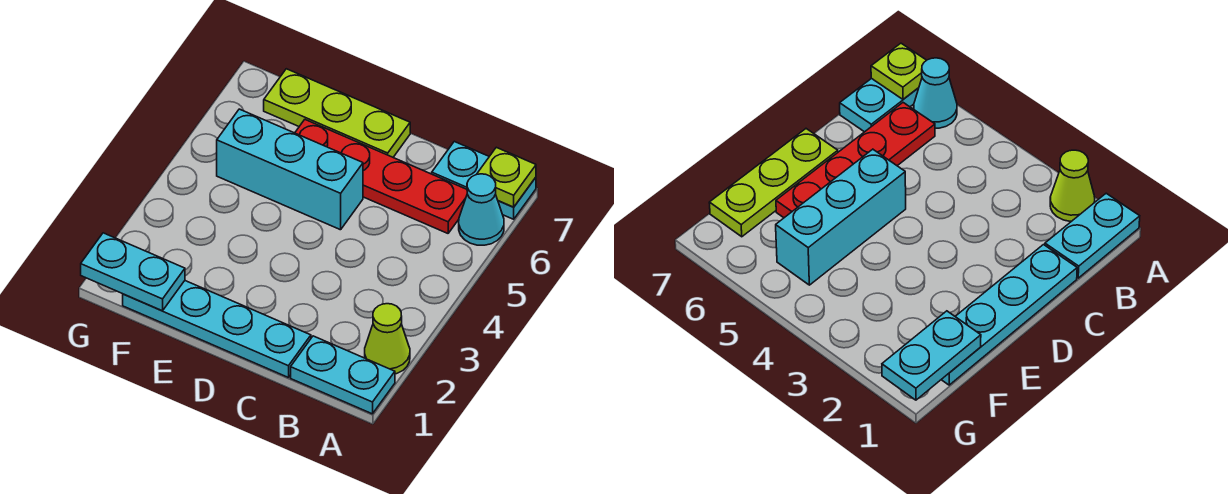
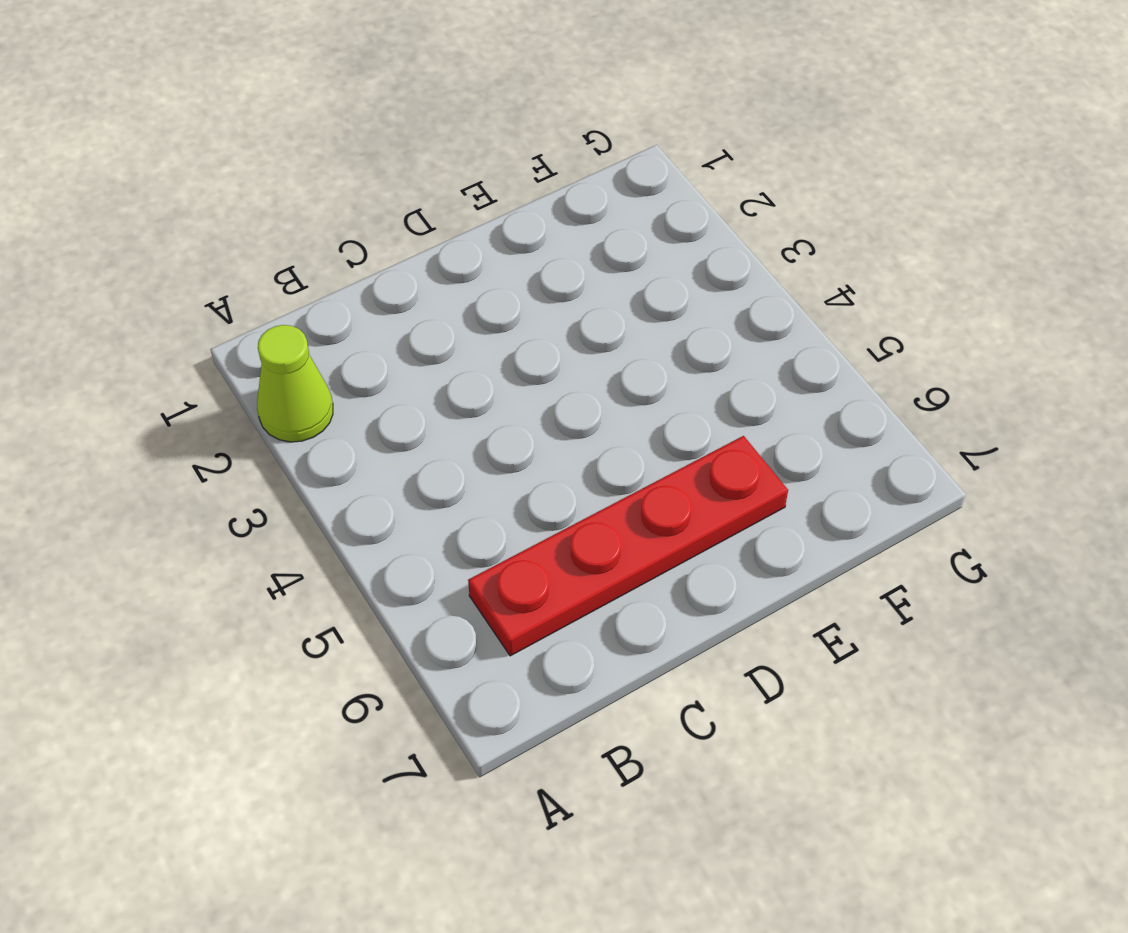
none -> cyan plate A1:B1 level 1
none -> cyan cone A6 level 1

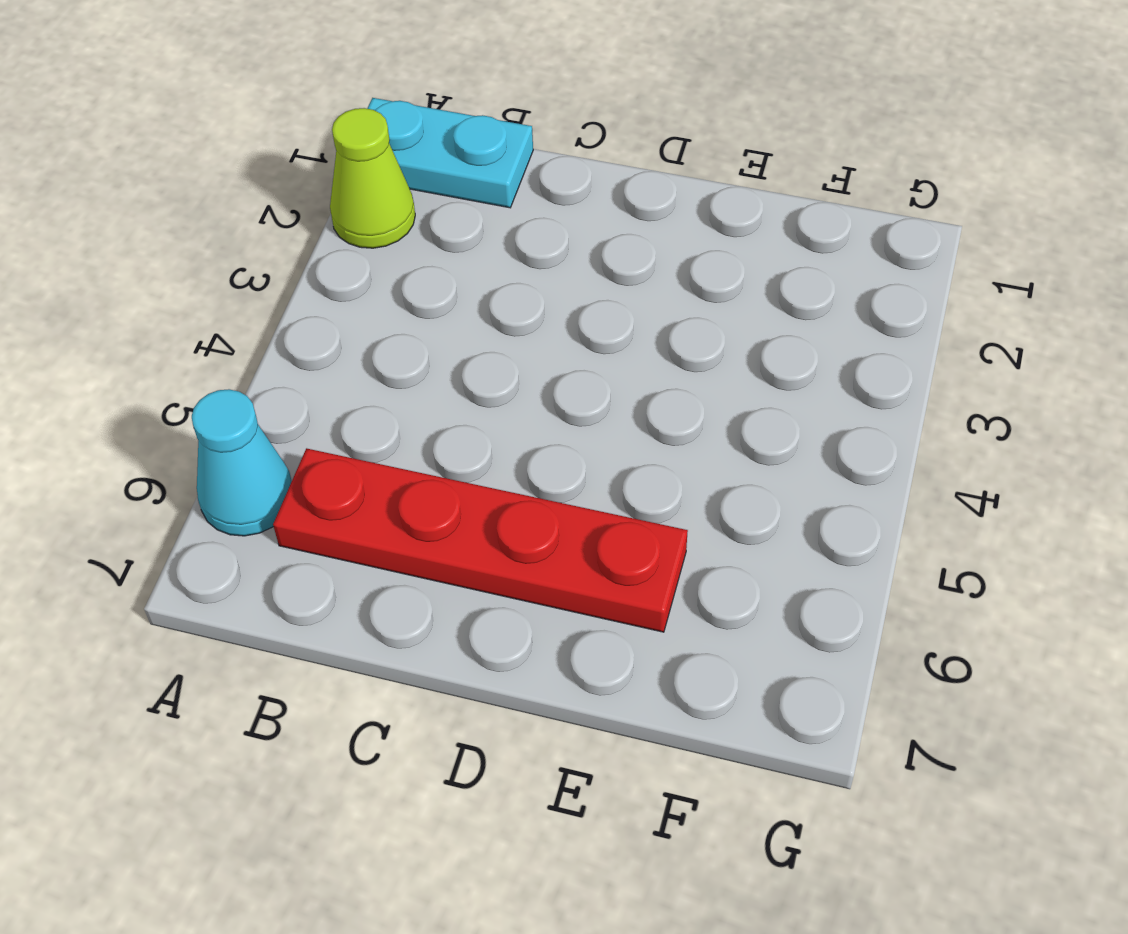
none -> cyan plate A7:B7 level 1
none -> cyan plate C1:F1 level 1

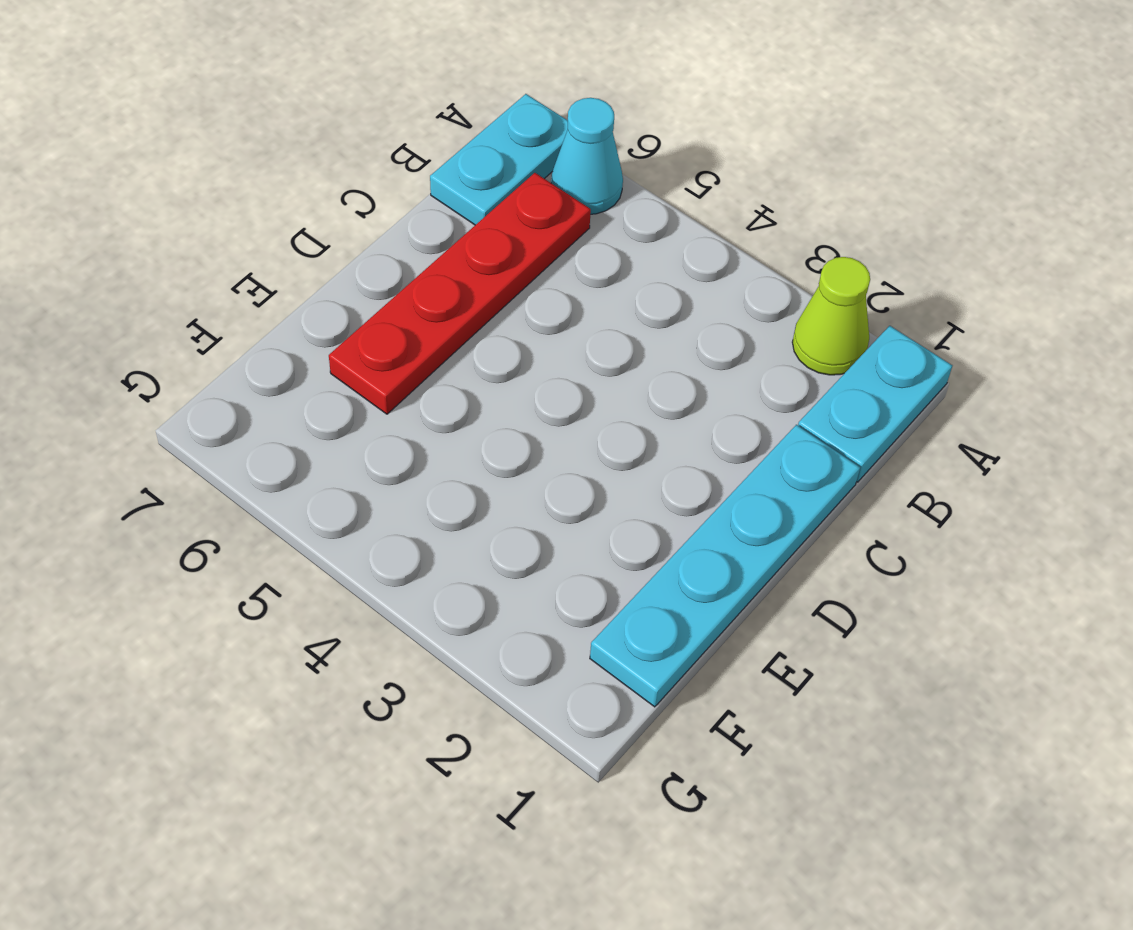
none -> cyan brick D5:F5 level 1
none -> lime plate D7:F7 level 1

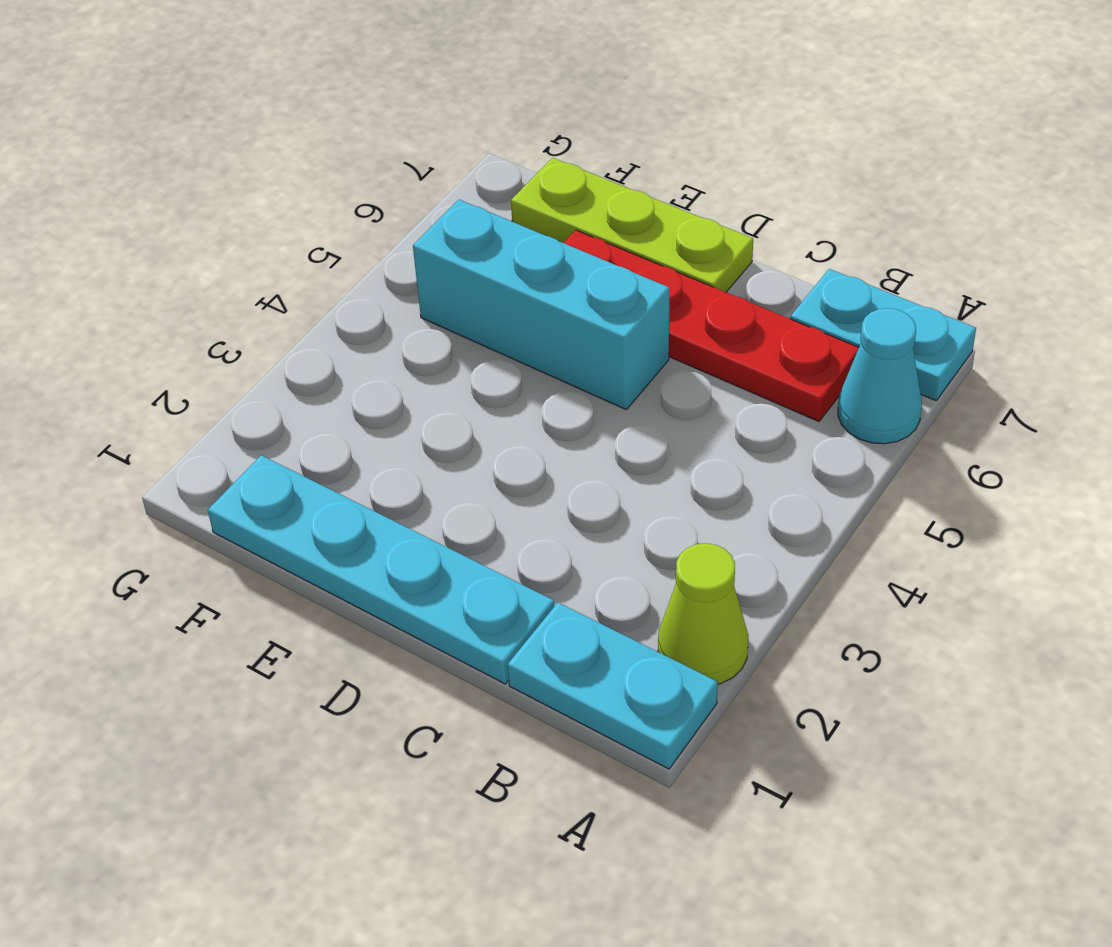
none -> lime plate A7 level 2
none -> cyan plate F1:G1 level 2

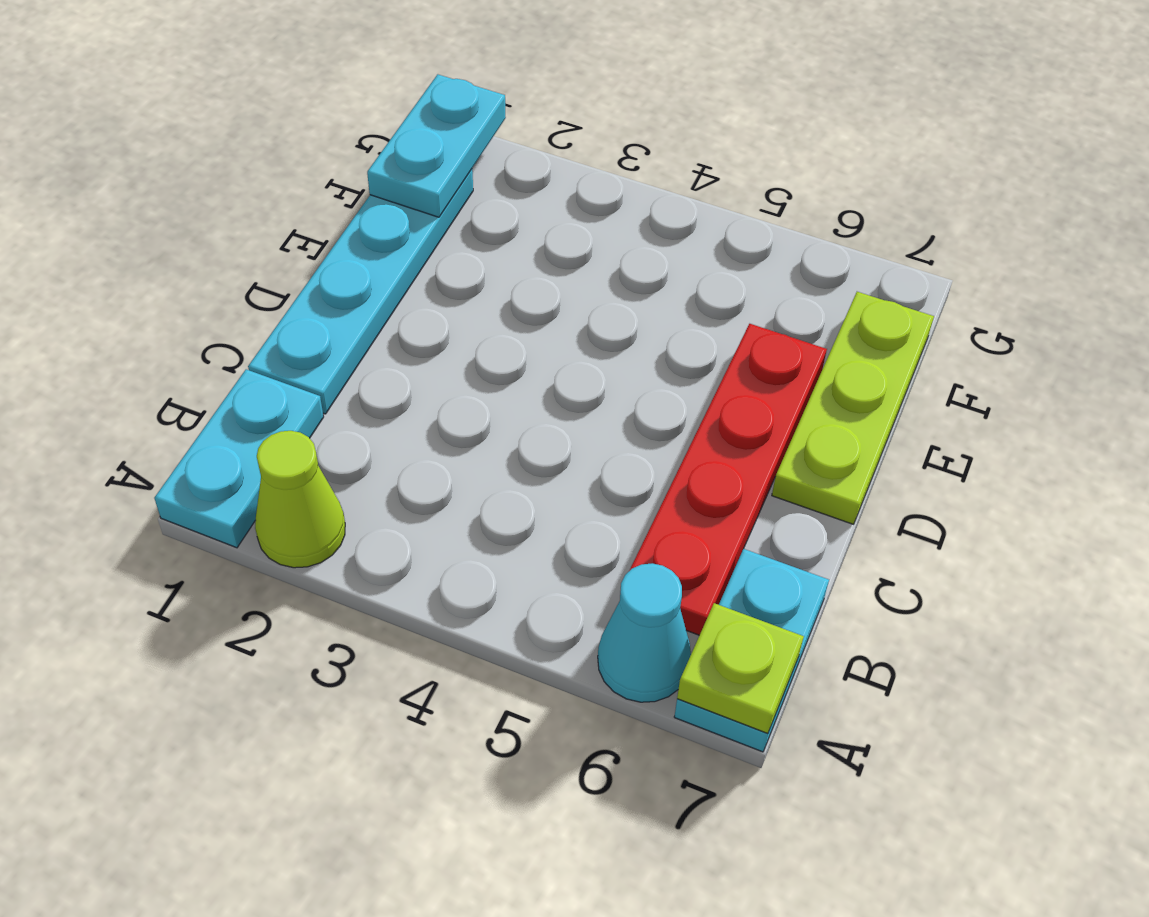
none -> cyan brick D5:F5 level 1

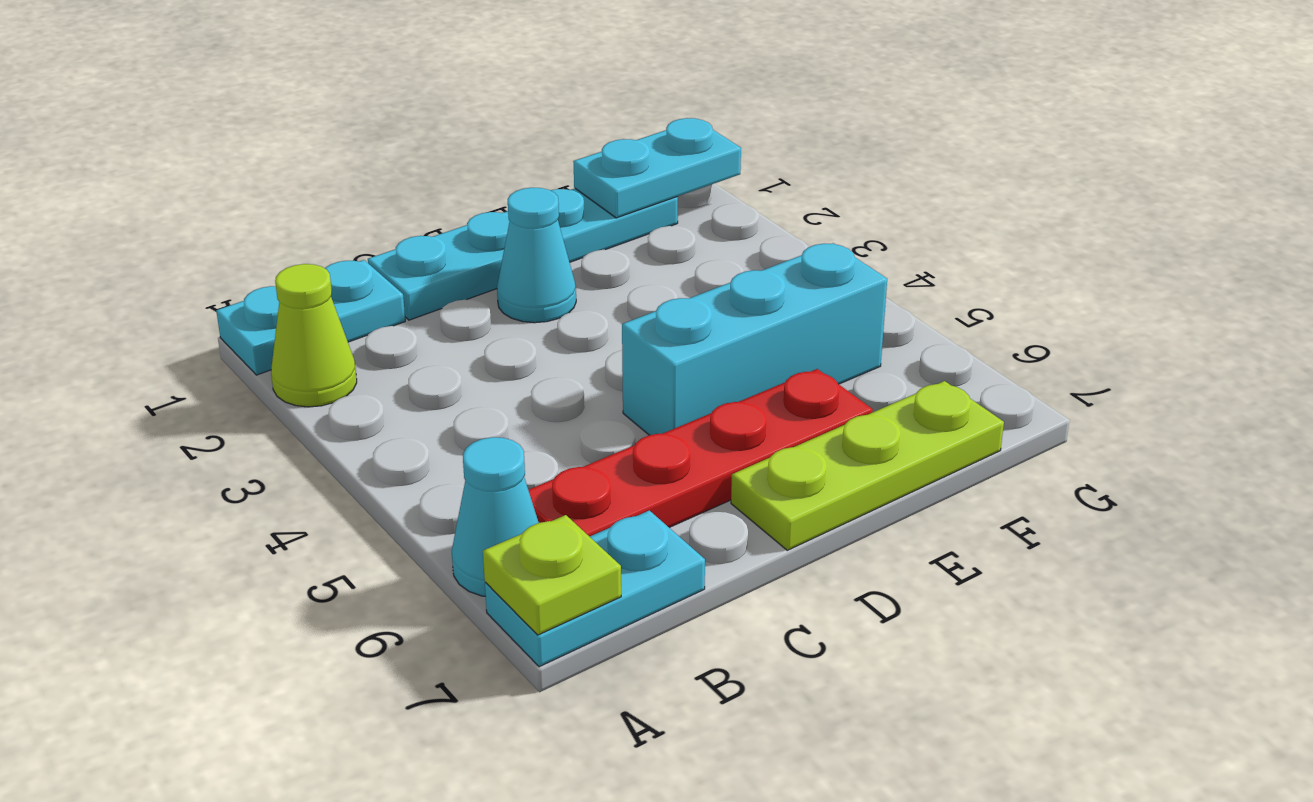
cyan cone D2 level 1 -> none

